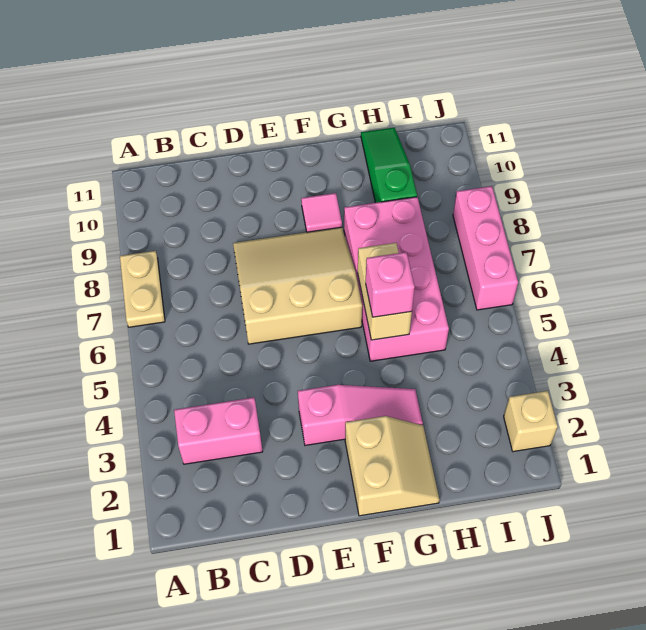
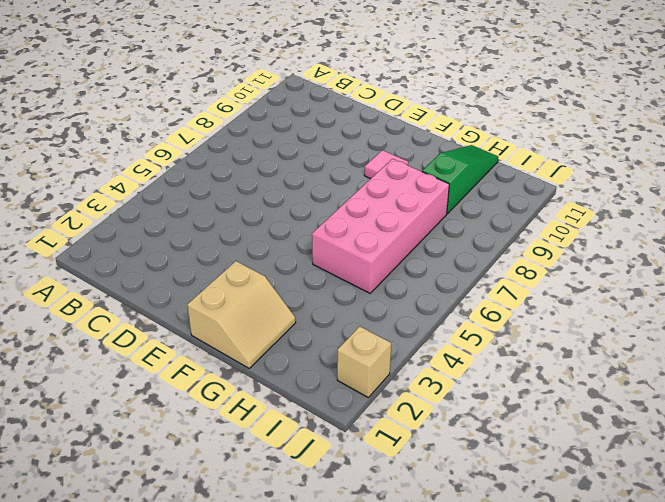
none -> tan plate A7:A8 level 1
none -> pink brick B3:C3 level 1
none -> tan slope D6:F8 level 1 top 6

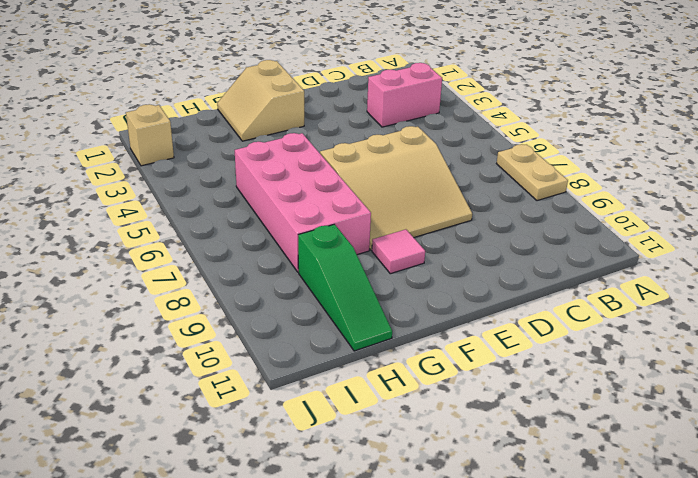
none -> pink slope E3:G3 level 1 top E
none -> pink brick J6:J8 level 1
none -> tan brick G5:G6 level 2

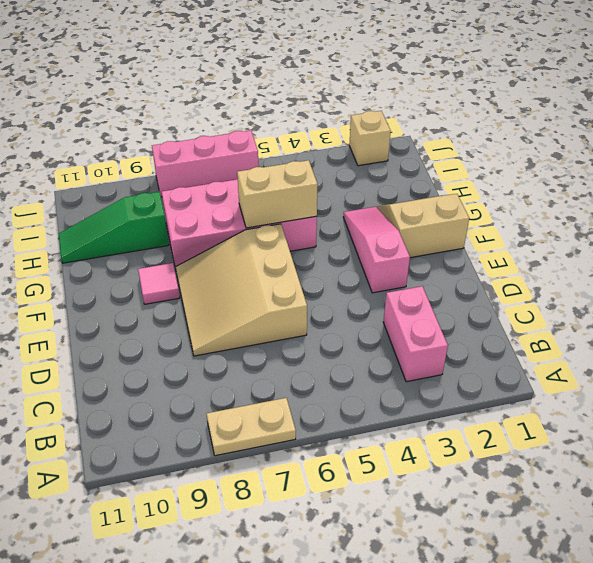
none -> pink brick G5 level 3

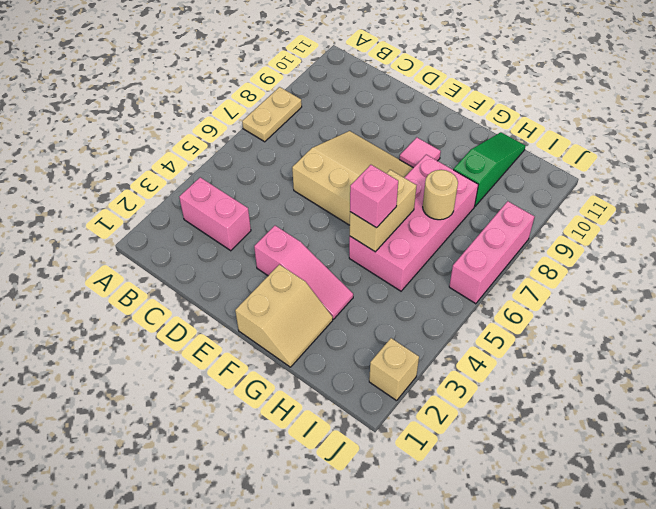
tan round brick H7 level 2 -> none

